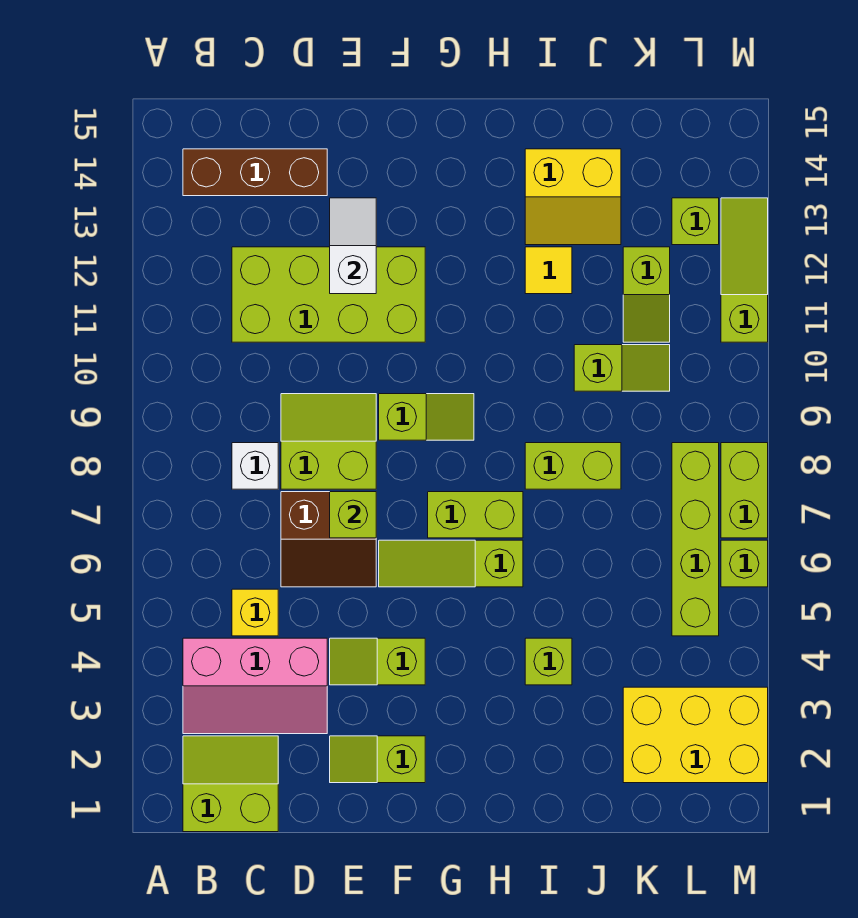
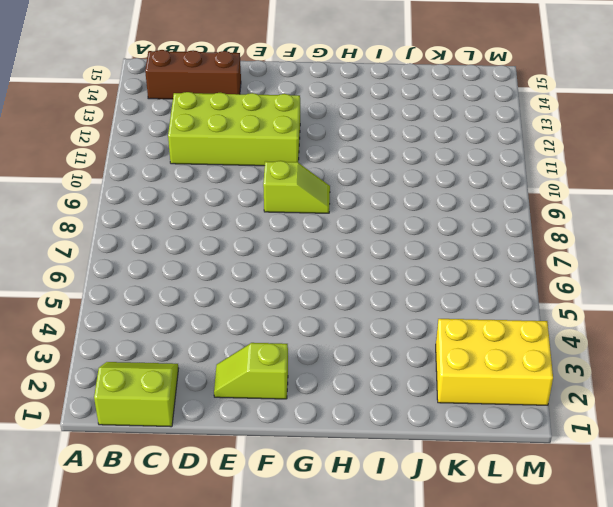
none -> pink slope B3:D4 level 1 top 4
none -> yellow brick C5 level 1
none -> white brick C8 level 1

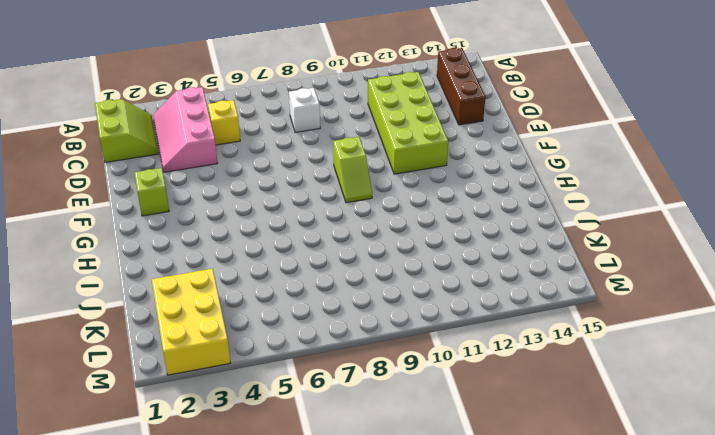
none -> brown slope D6:E7 level 1 top 7
none -> lime slope D8:E9 level 1 top 8
none -> lime slope E4:F4 level 1 top F

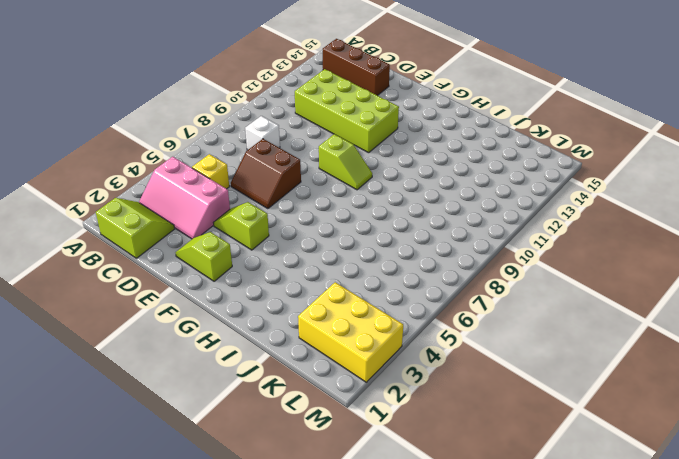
none -> lime slope D8:E9 level 1 top 8
none -> lime slope F6:H6 level 1 top H
none -> lime brick G7:H7 level 1

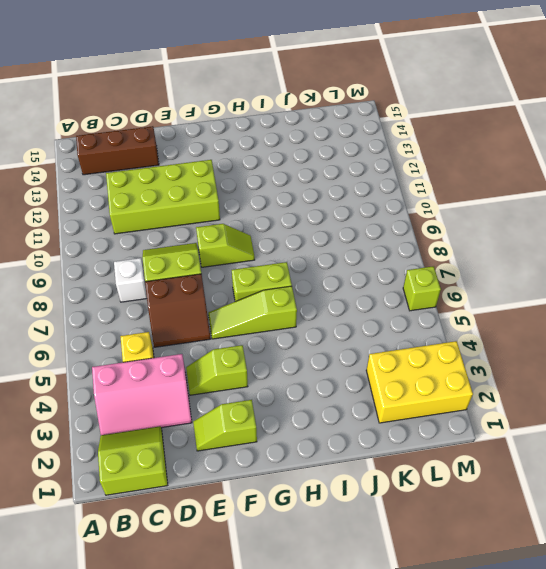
none -> lime brick I4 level 1
none -> lime brick I8:J8 level 1
none -> yellow tile I12 level 1

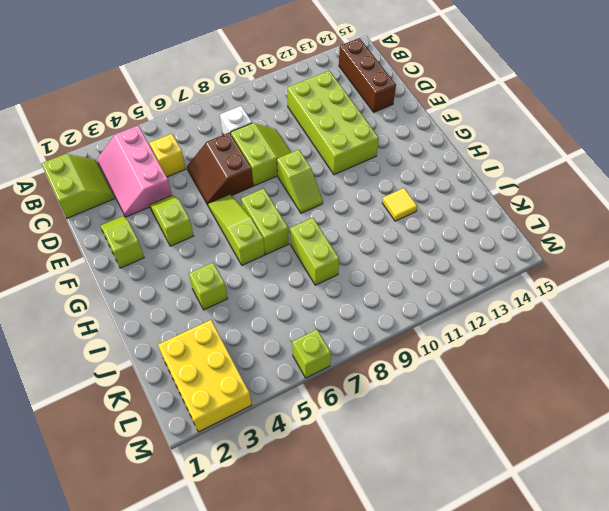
none -> yellow slope I13:J14 level 1 top 14
none -> lime slope J10:K10 level 1 top J
none -> lime slope K11:K12 level 1 top 12

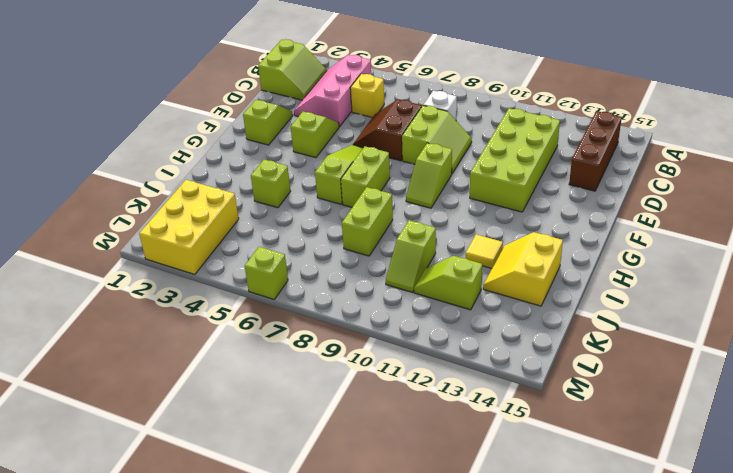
none -> lime brick L5:L8 level 1
none -> lime brick L13 level 1
none -> lime brick M7:M8 level 1

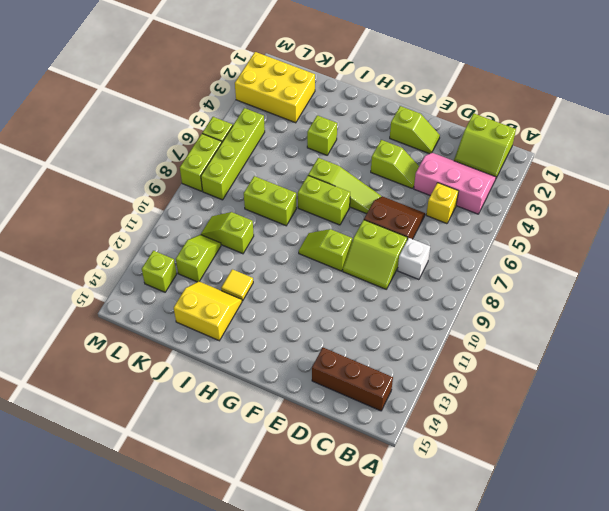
none -> lime brick C11:F12 level 1
none -> lime slope M11:M13 level 1 top 11
none -> lime brick E7 level 2

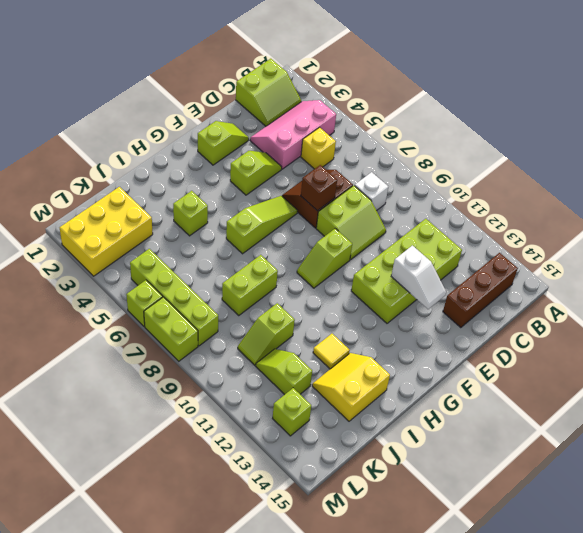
brown brick E7 level 2 -> lime brick E7 level 2
none -> lime brick G7:H7 level 1
none -> lime slope M11:M13 level 1 top 11

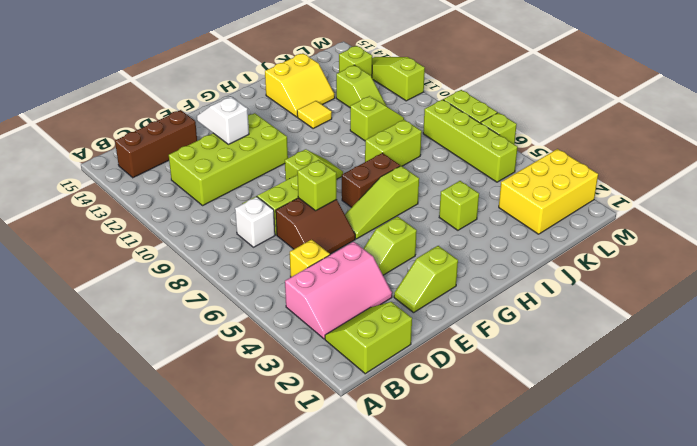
brown brick G7:H7 level 1 -> lime brick G7:H7 level 1

